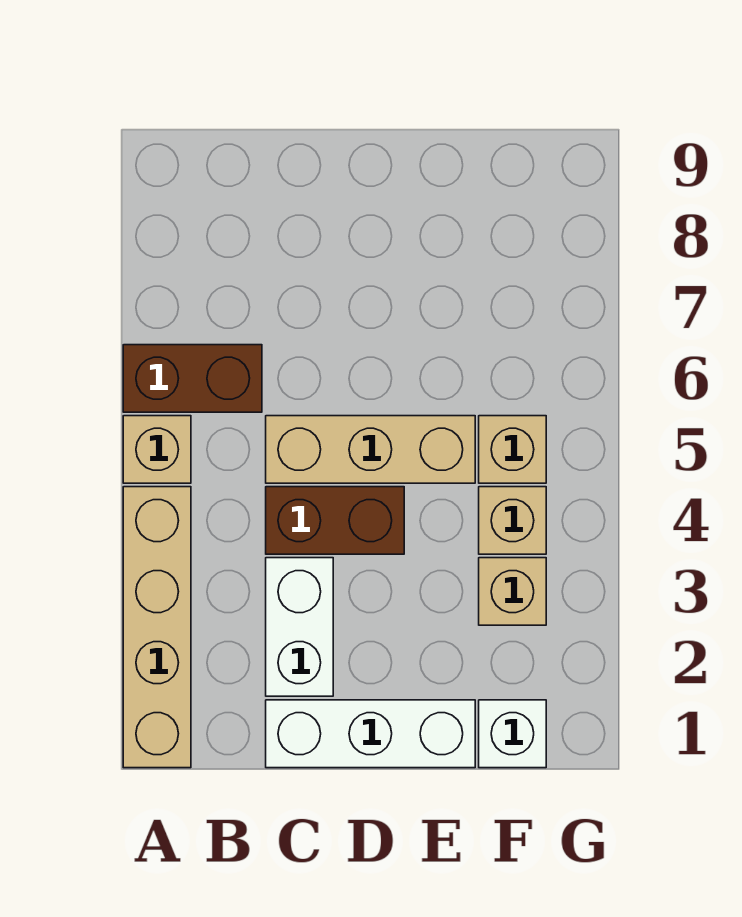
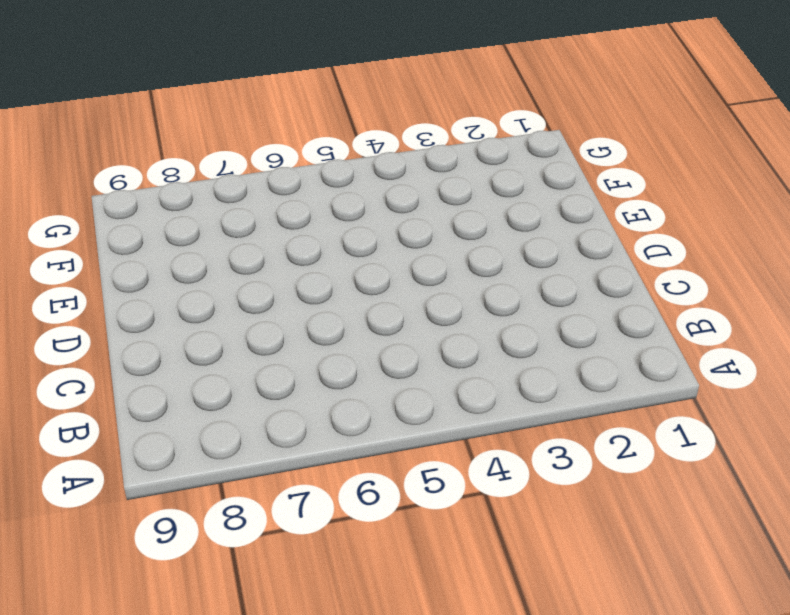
none -> tan brick A1:A4 level 1
none -> tan brick A5 level 1

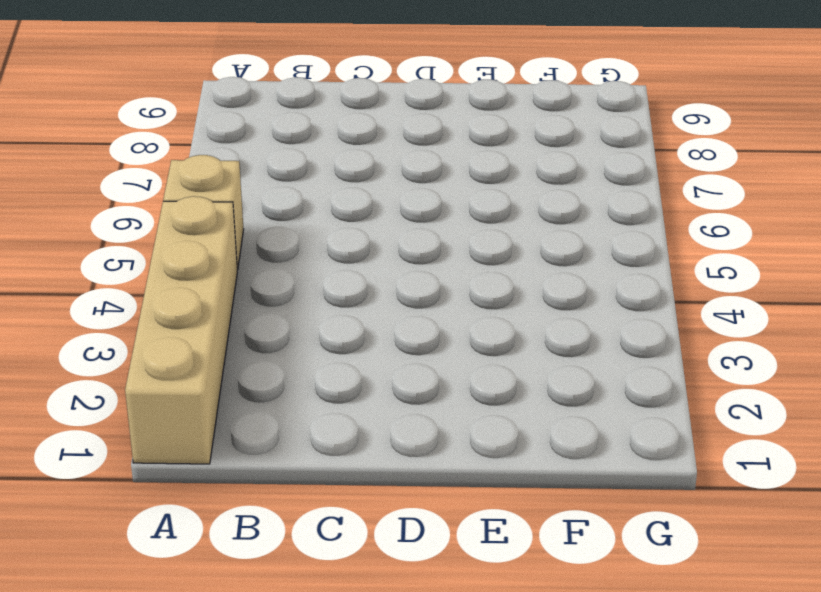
none -> brown brick A6:B6 level 1
none -> white brick C1:E1 level 1

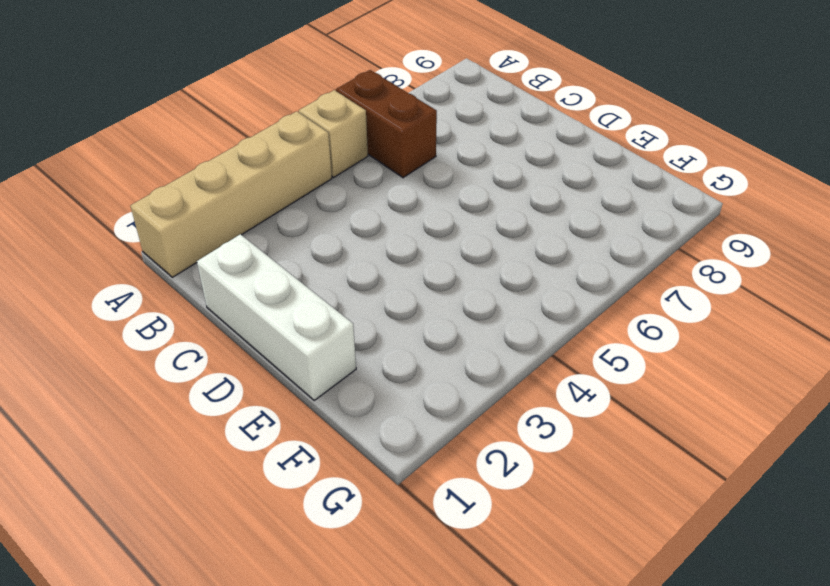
none -> white brick C2:C3 level 1
none -> brown brick C4:D4 level 1

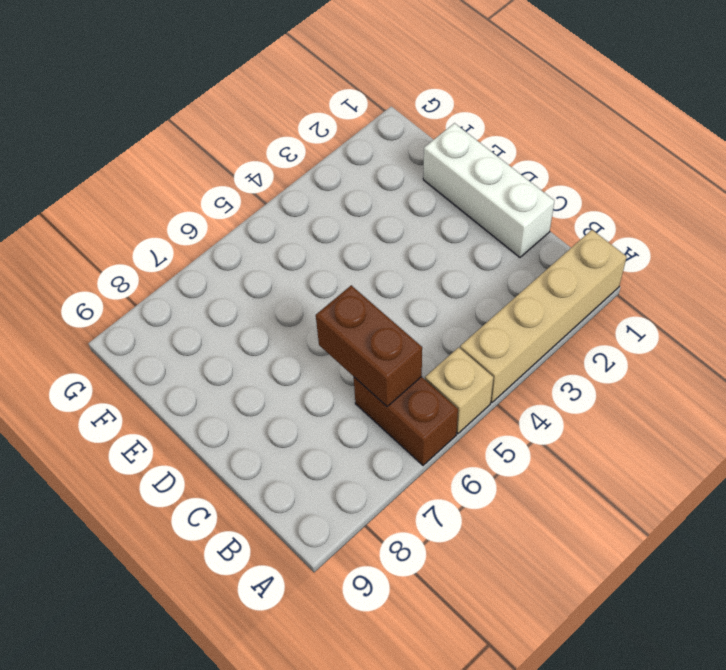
brown brick B6:C6 level 2 -> brown brick C4:D4 level 1
none -> white brick C2:C3 level 1
none -> tan brick C5:E5 level 1

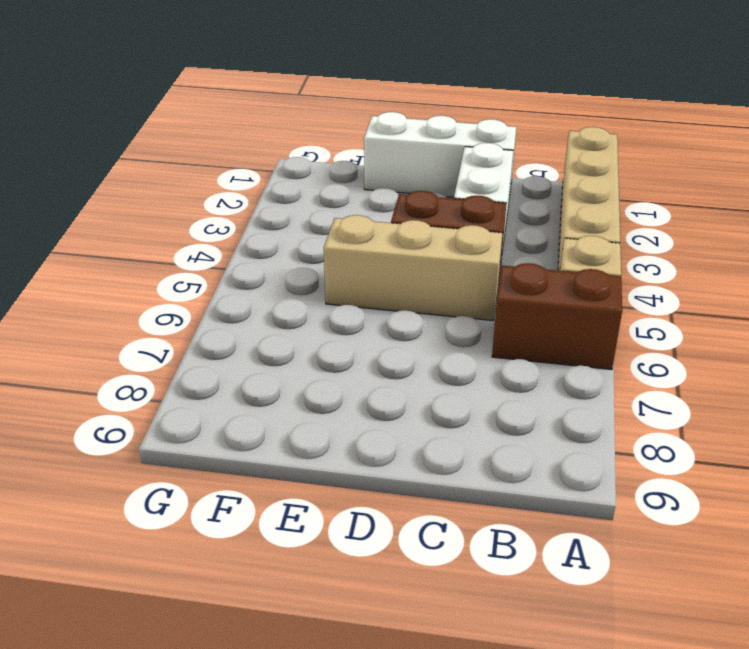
none -> white brick F1 level 1
none -> tan brick F3 level 1

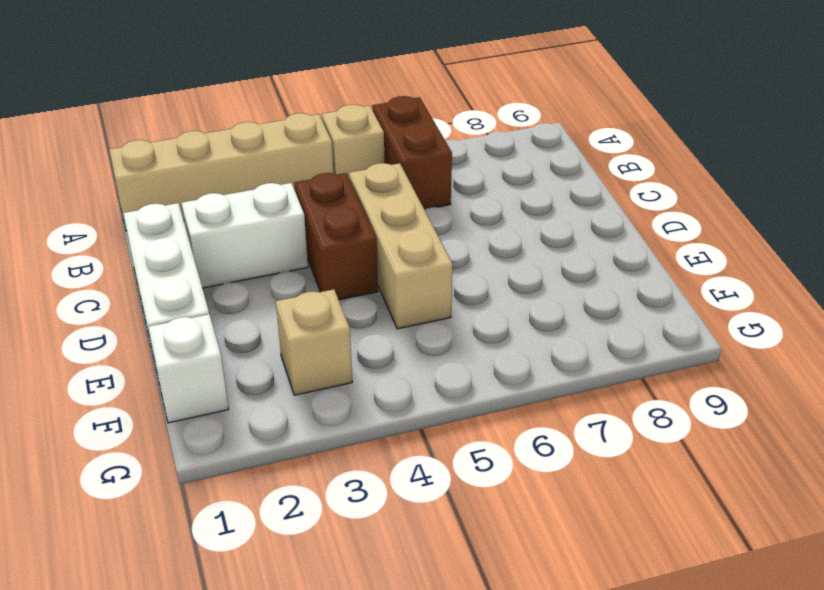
none -> tan brick F4 level 1
none -> tan brick F5 level 1

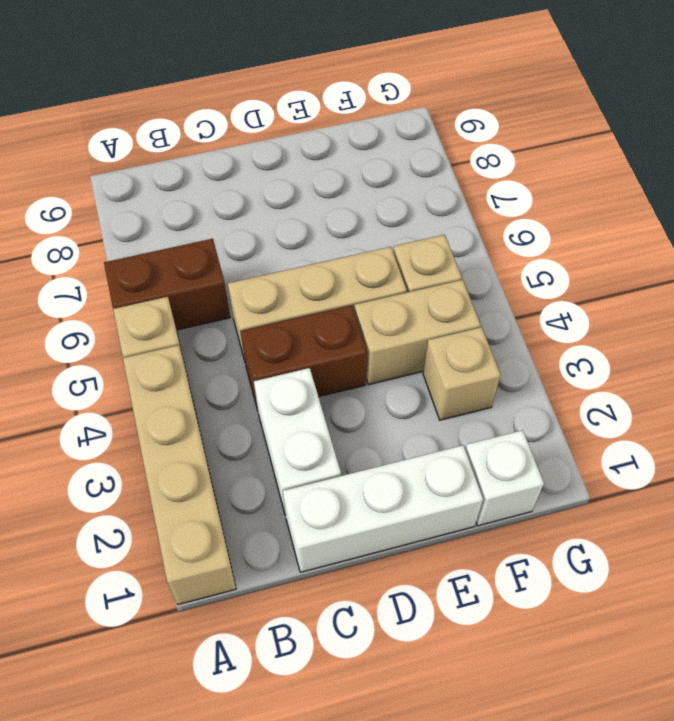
tan brick E4:F4 level 1 -> tan brick F4 level 1

